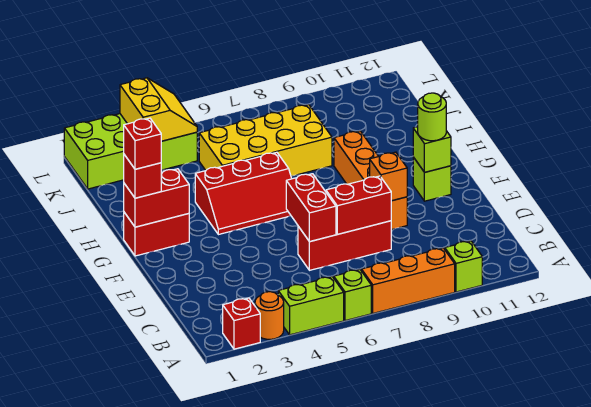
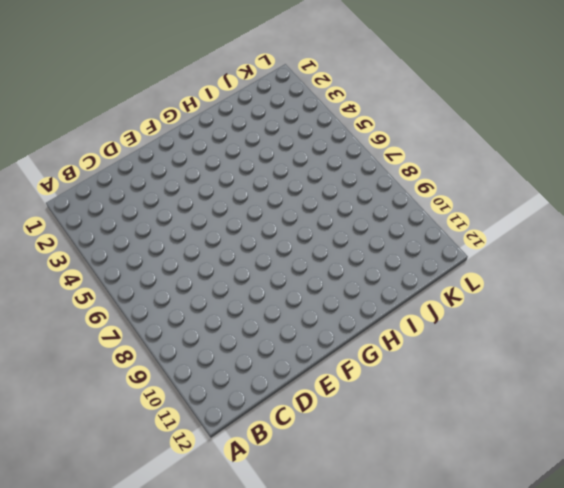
none -> red brick A2 level 1
none -> orange round brick A3 level 1
none -> lime brick A4:A5 level 1

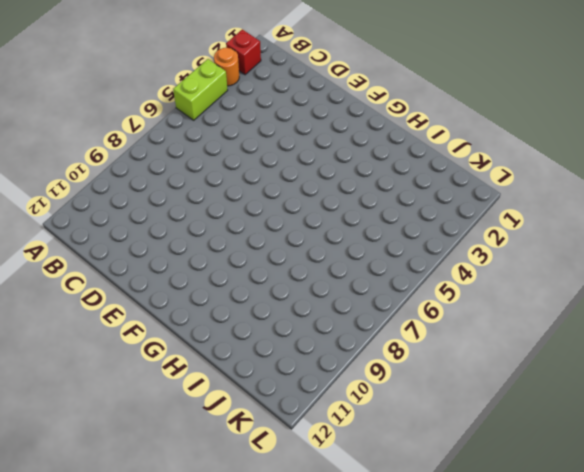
none -> lime brick A6 level 1
none -> orange brick A7:A9 level 1
none -> lime brick A10 level 1

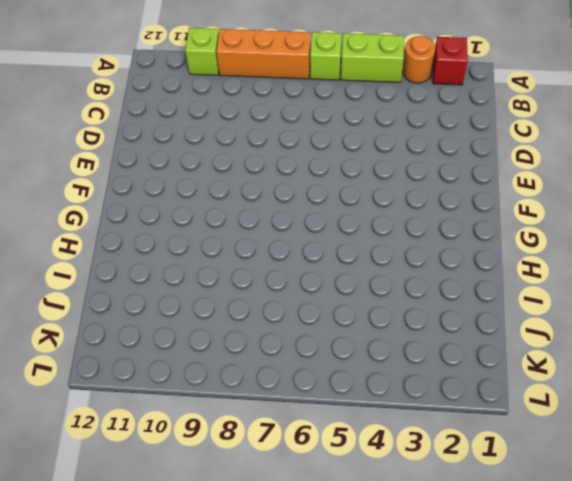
none -> red brick D6:D8 level 1
none -> orange brick E9:H9 level 1
none -> lime brick F11 level 1

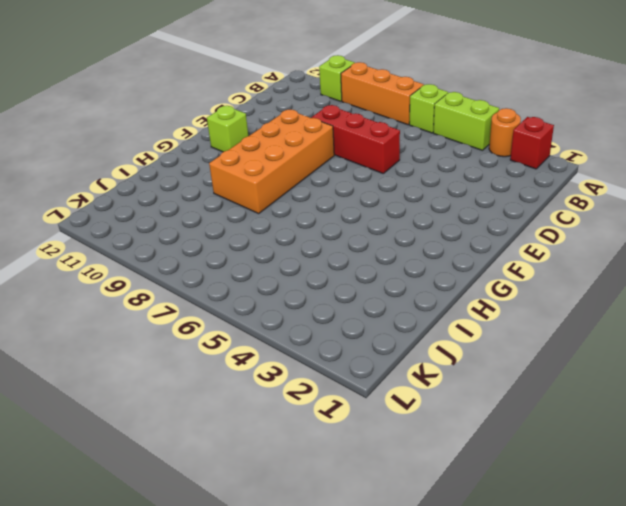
orange brick E8:H9 level 1 -> orange brick E9:H9 level 1
none -> red brick G1:G2 level 1
none -> red slope G4:H6 level 1 top H
none -> yellow brick I5:J8 level 1

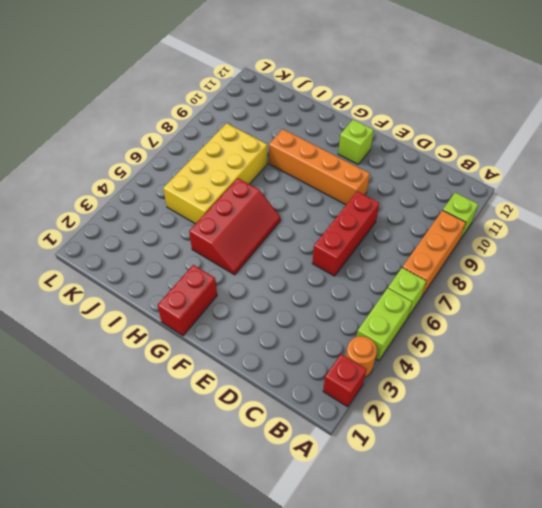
none -> lime brick K1:L4 level 1
none -> red brick D6:E6 level 2
none -> red brick D7:D8 level 2

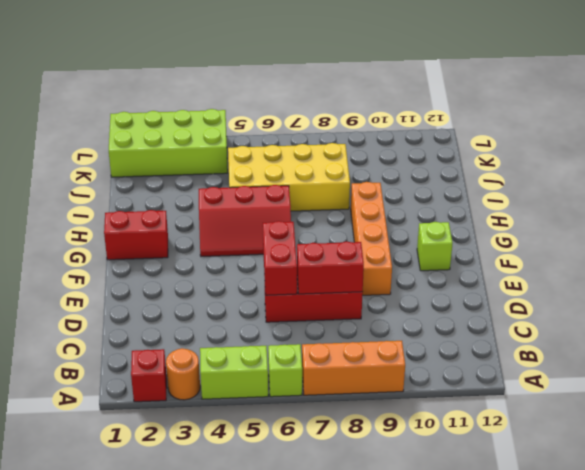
none -> lime brick A10 level 1
none -> orange brick E9 level 2
none -> lime brick F11 level 2

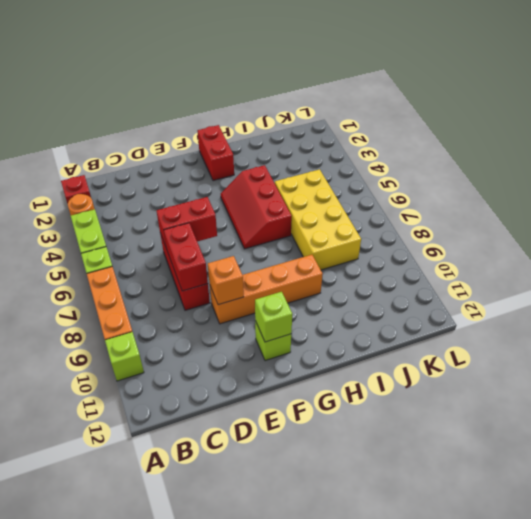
none -> lime brick K1:L4 level 1
none -> red brick G1:G2 level 2
none -> yellow slope K3:L4 level 2 top 3

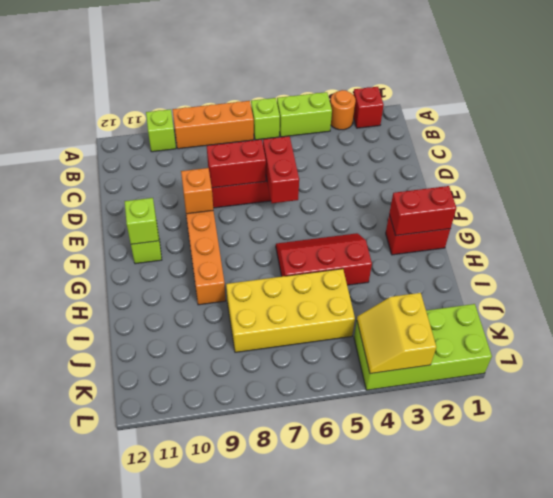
none -> lime round brick F11 level 3
none -> red brick G1 level 3
none -> red brick G1 level 4

